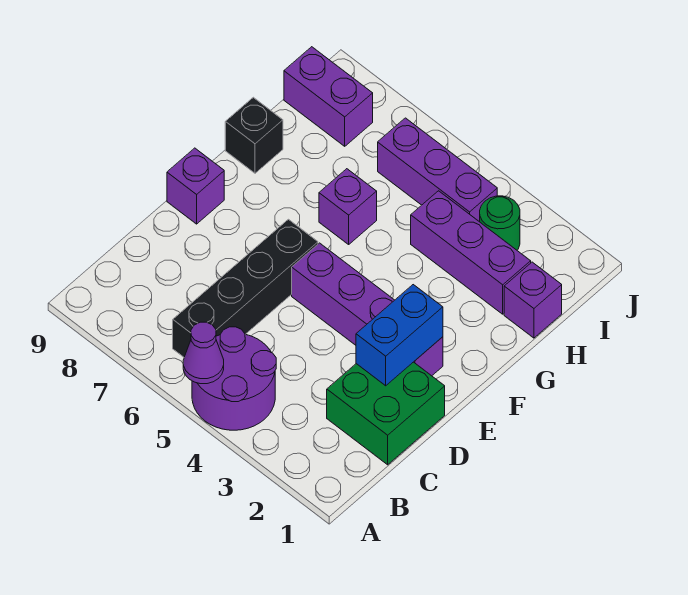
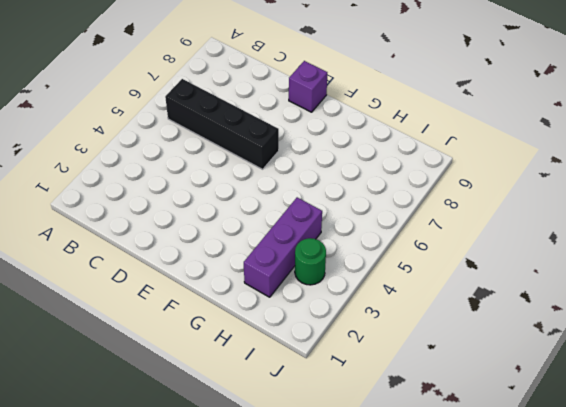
none -> purple round brick A4:B5 level 1
none -> green brick C1:D2 level 1
none -> purple brick E2:E5 level 1

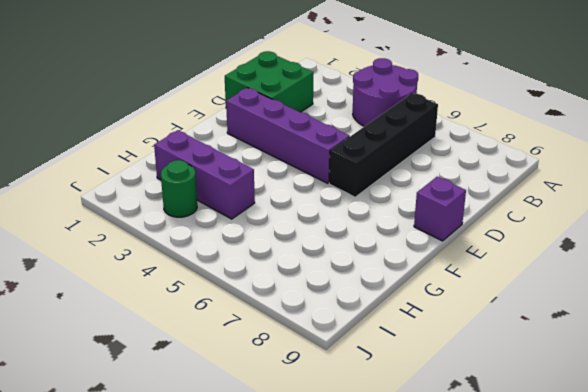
none -> purple brick G6 level 1
none -> black brick G9 level 1
none -> purple brick H1 level 1

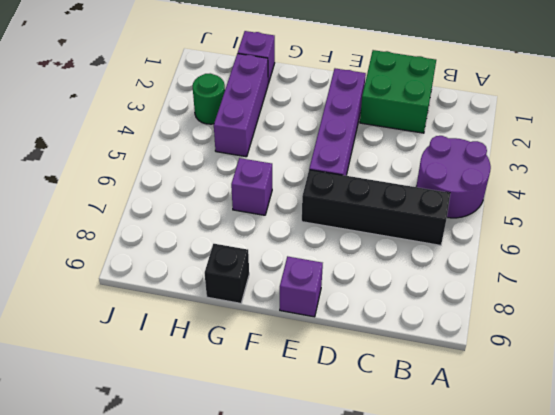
none -> purple brick I4:I6 level 1
none -> purple brick I8:I9 level 1
none -> purple cone A5 level 2

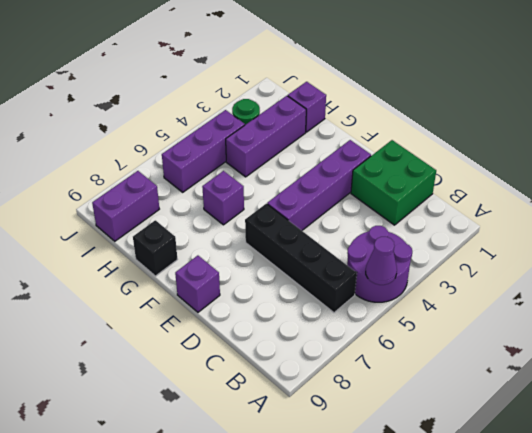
none -> blue brick D2:E2 level 2

